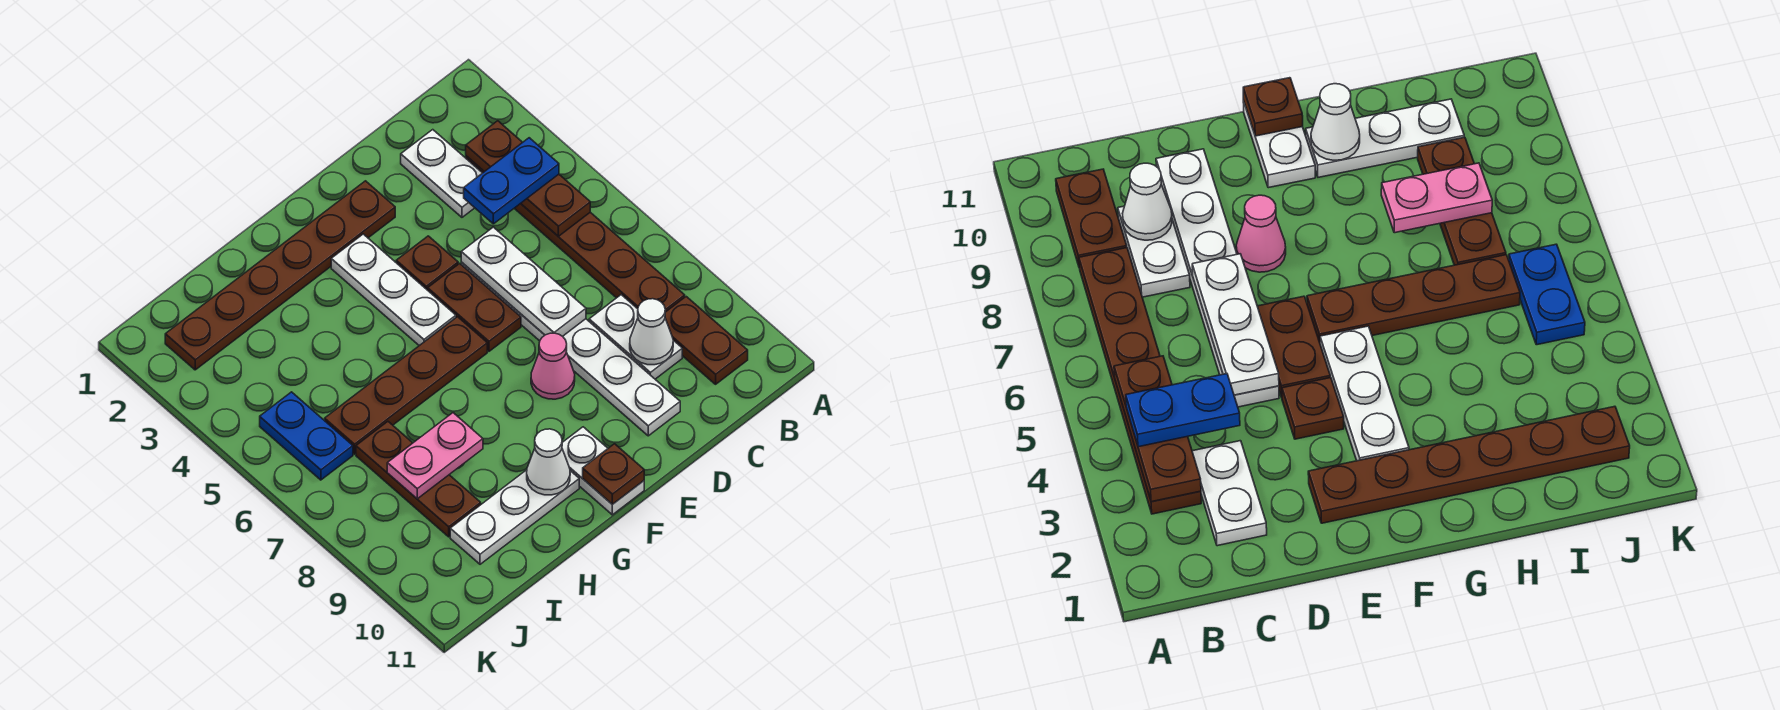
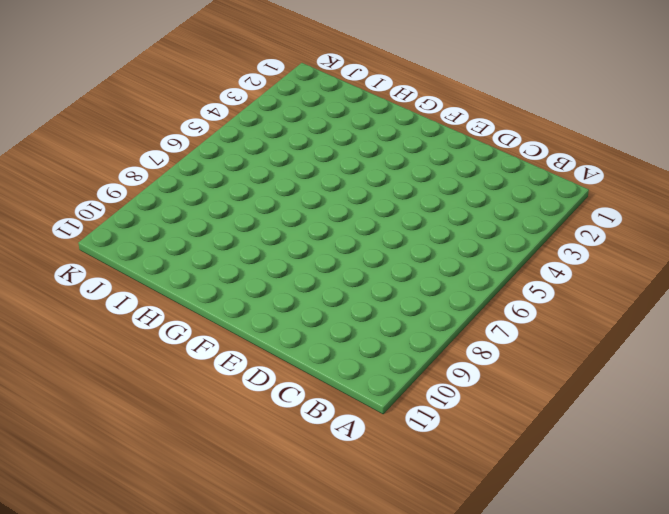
none -> brown plate B3:B8 level 1
none -> brown plate B9:B10 level 1
none -> white plate C2:C3 level 1

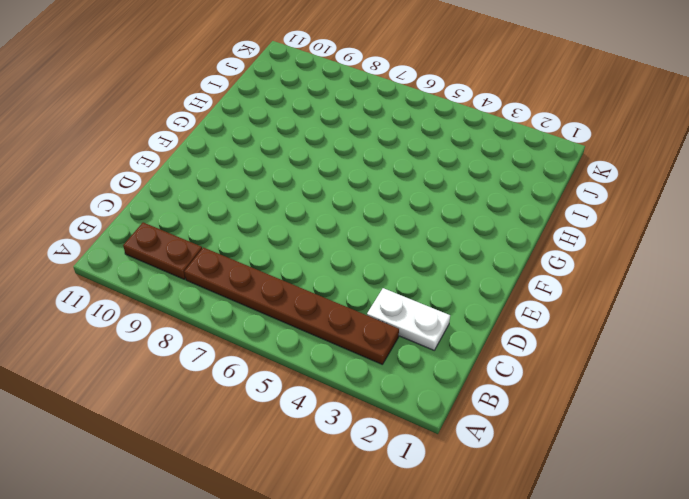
none -> white plate C8:C9 level 1
none -> white plate D5:D10 level 1
none -> brown plate E2:J2 level 1

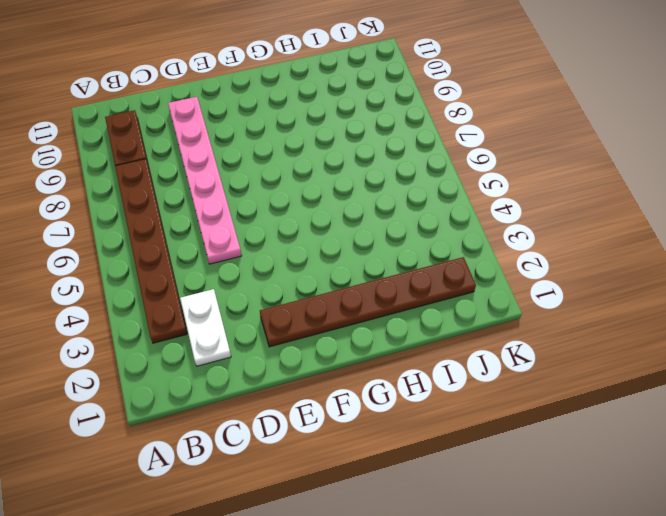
pink plate D5:D10 level 1 -> white plate D5:D10 level 1
none -> white plate C8:C9 level 1
none -> brown plate E4 level 1
none -> brown plate E5:E6 level 1

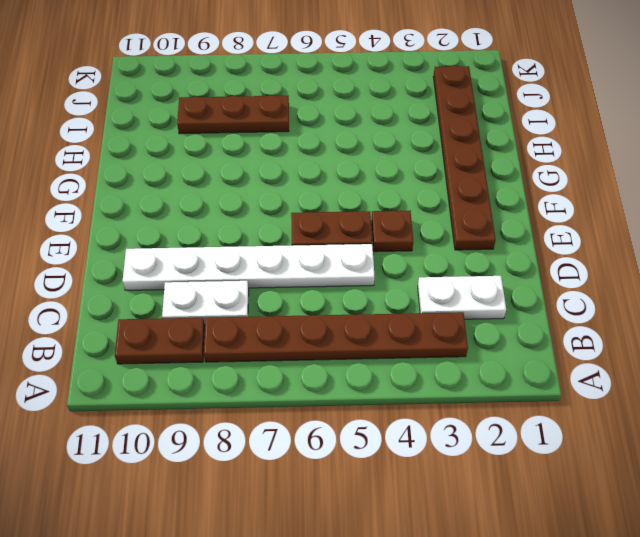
none -> pink cone E8 level 1
none -> white plate F3:F5 level 1
none -> brown plate F6:I6 level 1

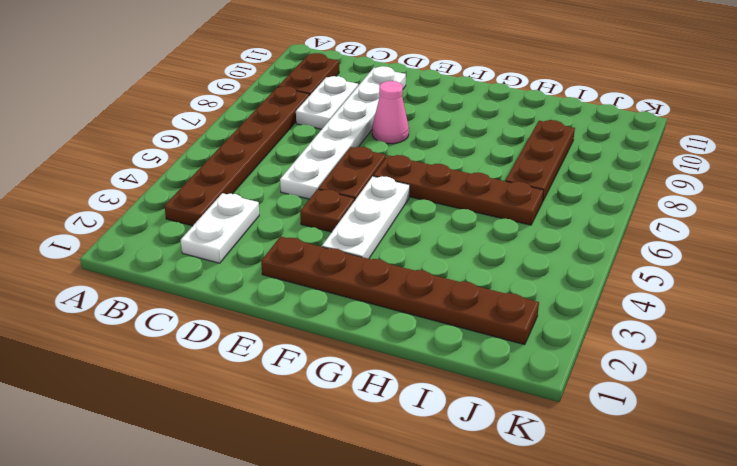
none -> white plate F10:F11 level 1
none -> white plate G10:I10 level 1
none -> blue plate J5:J6 level 1

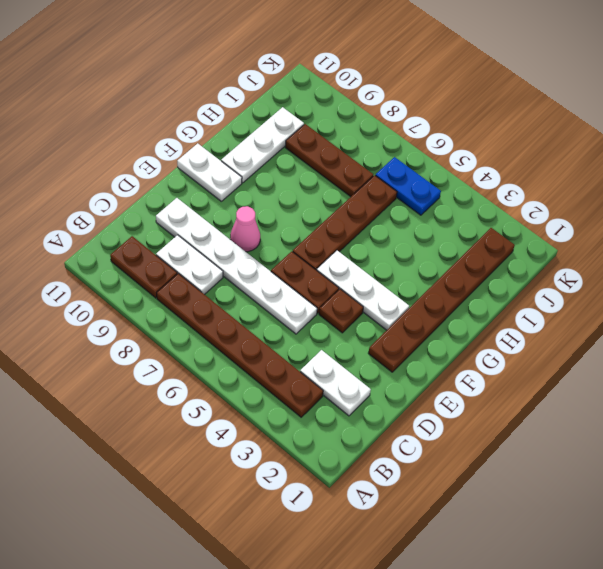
none -> brown plate B3:B5 level 2
none -> white cone C9 level 2
none -> white plate D5:D7 level 2

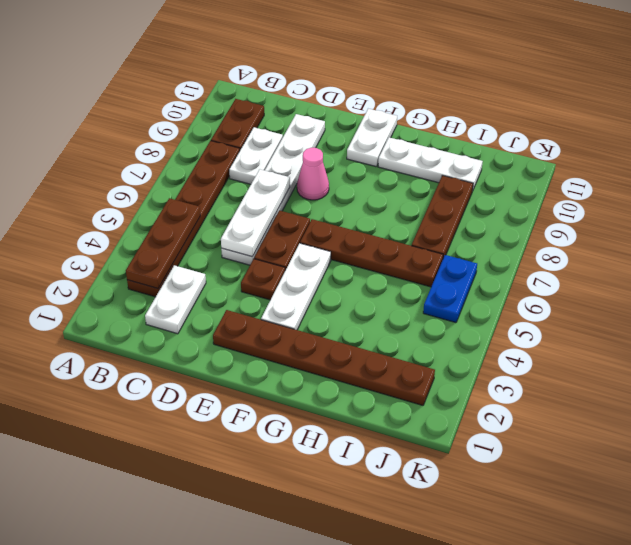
none -> white cone C9 level 2
none -> brown plate F11 level 2
none -> white cone G10 level 2

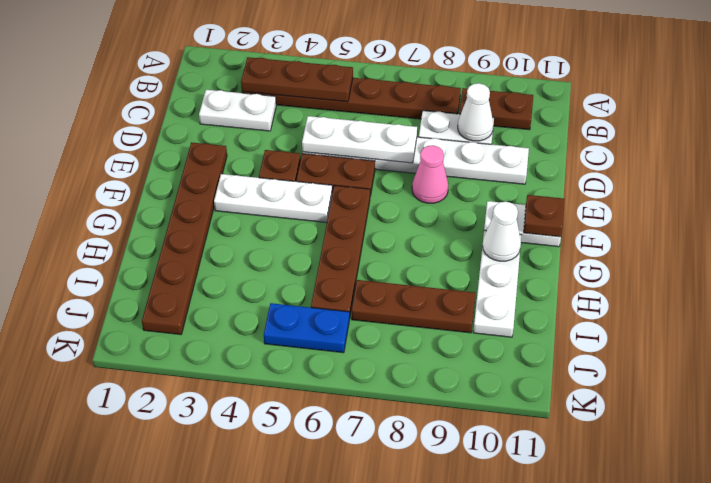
none -> pink plate H8:I8 level 2
none -> blue plate B4:C4 level 3

